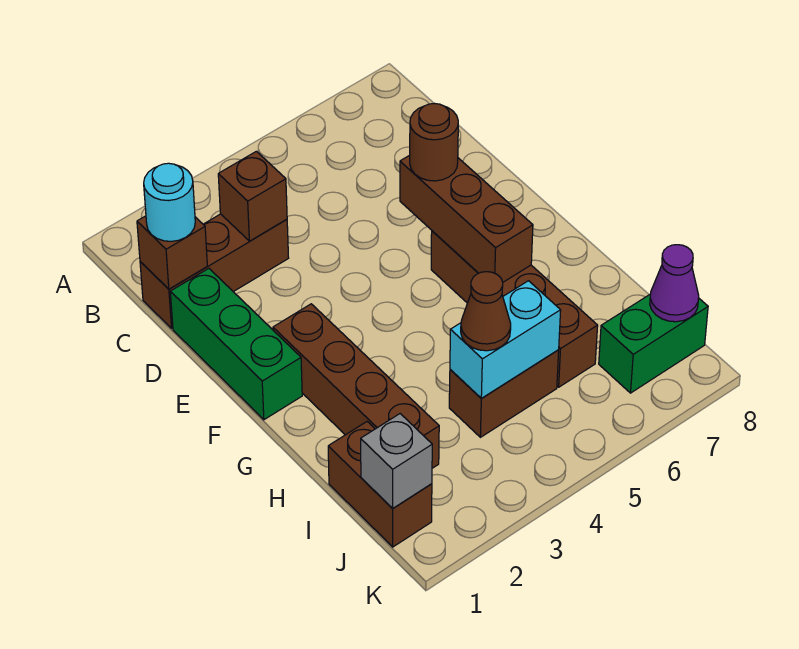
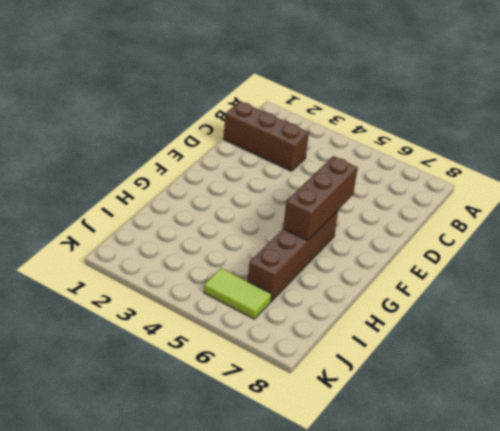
lime tile J5:J6 level 1 -> none
none -> green brick D1:F1 level 1
none -> brown brick F2:I2 level 1
none -> brown brick I1:J1 level 1

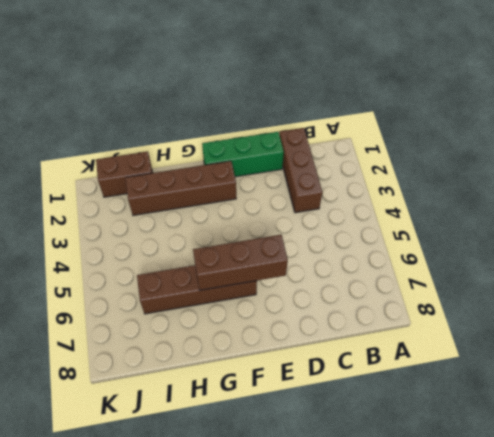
none -> brown brick I4:I5 level 1
none -> green brick J7:J8 level 1
none -> brown brick C1 level 2

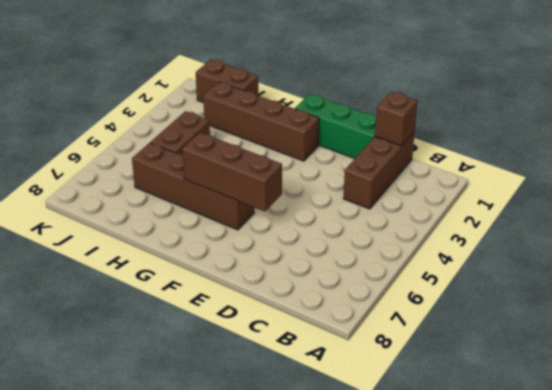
none -> green brick J7:J8 level 1
none -> brown brick C3 level 2
none -> cyan brick I4:I5 level 2

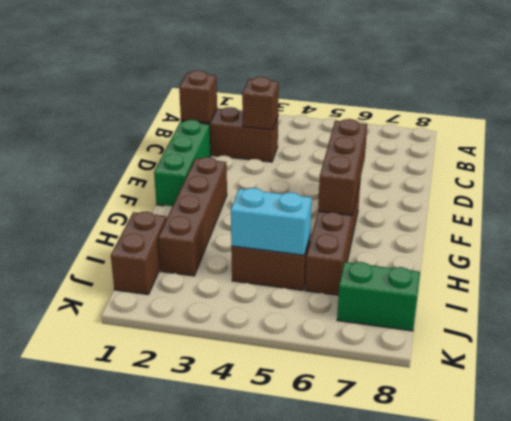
none -> grey brick J1 level 2
none -> purple cone J8 level 2
none -> cyan round brick C1 level 3

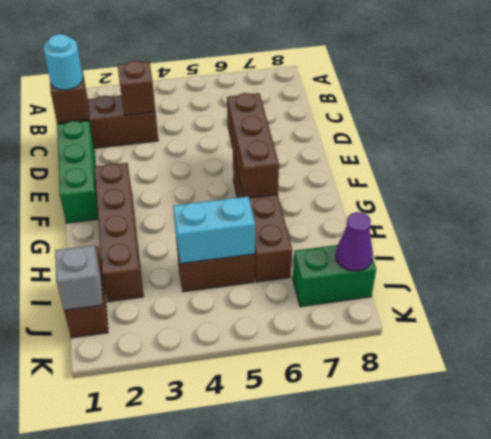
none -> brown round brick E6 level 3
none -> brown cone I4 level 3

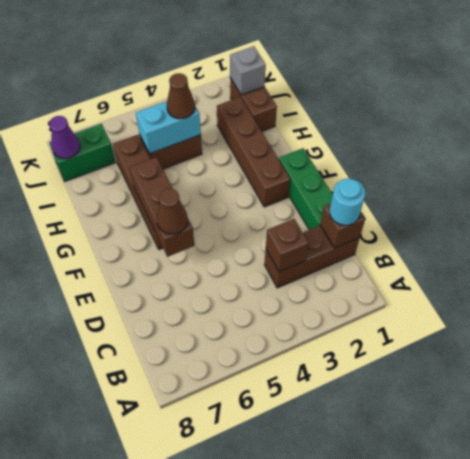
brown cone E6 level 3 -> brown round brick E6 level 3

